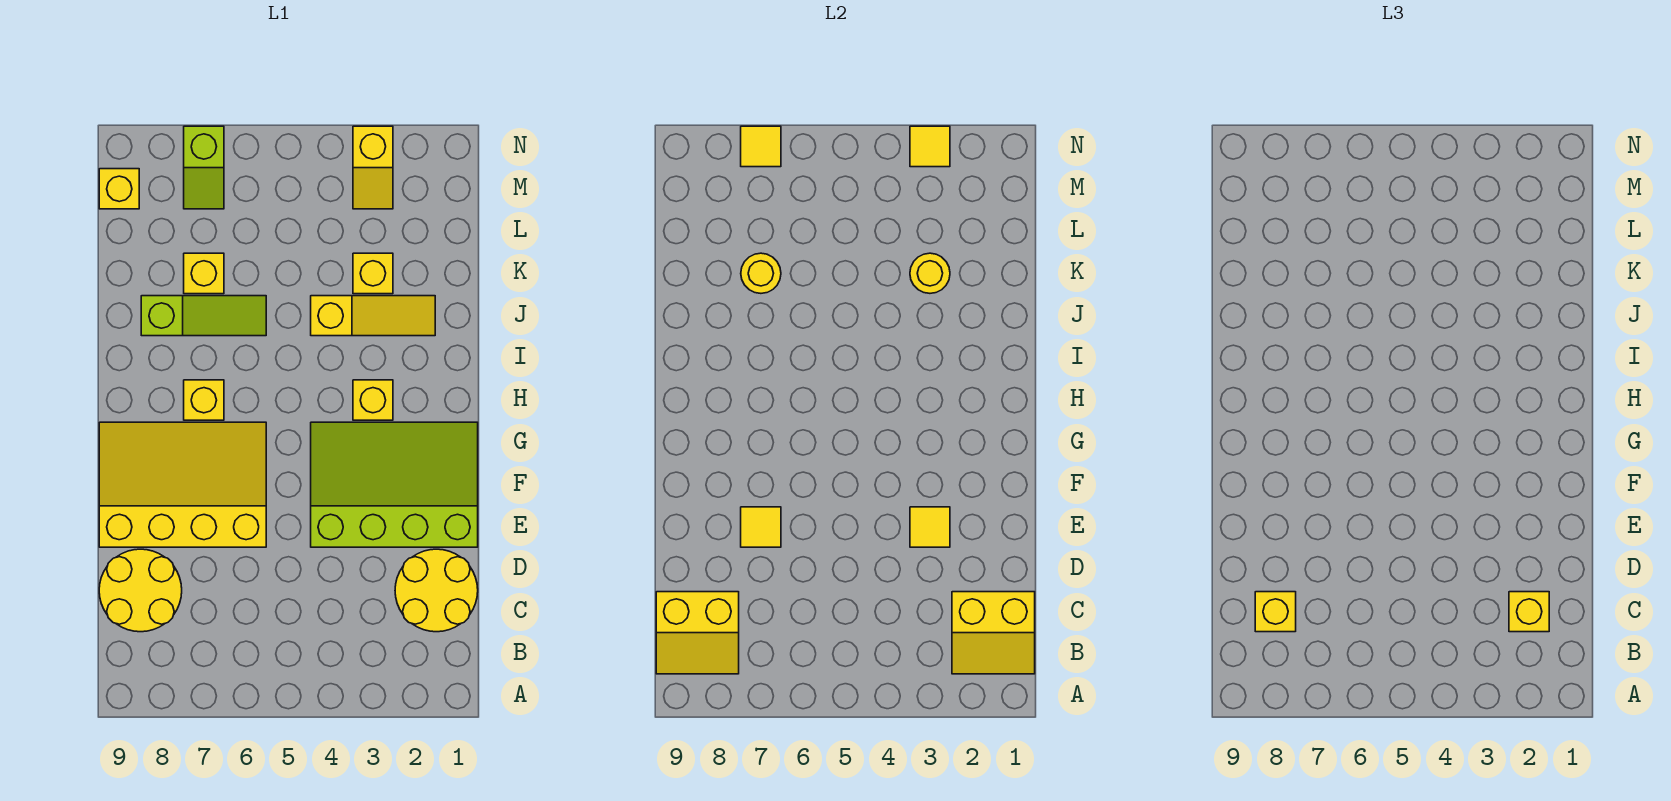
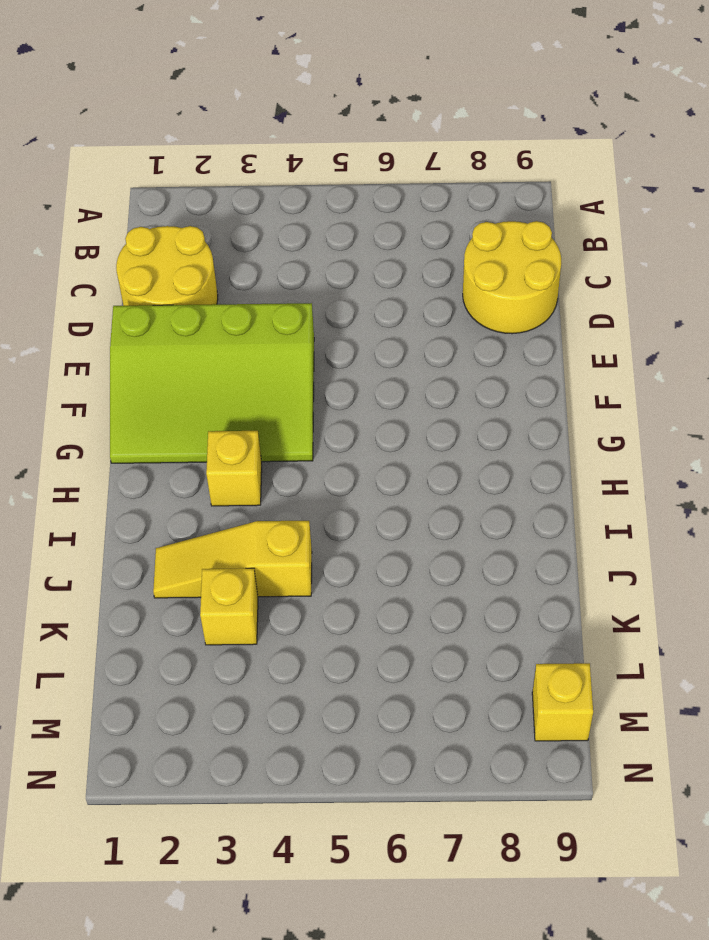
none -> yellow slope E6:G9 level 1 top E
none -> yellow brick H7 level 1
none -> lime slope J6:J8 level 1 top 8

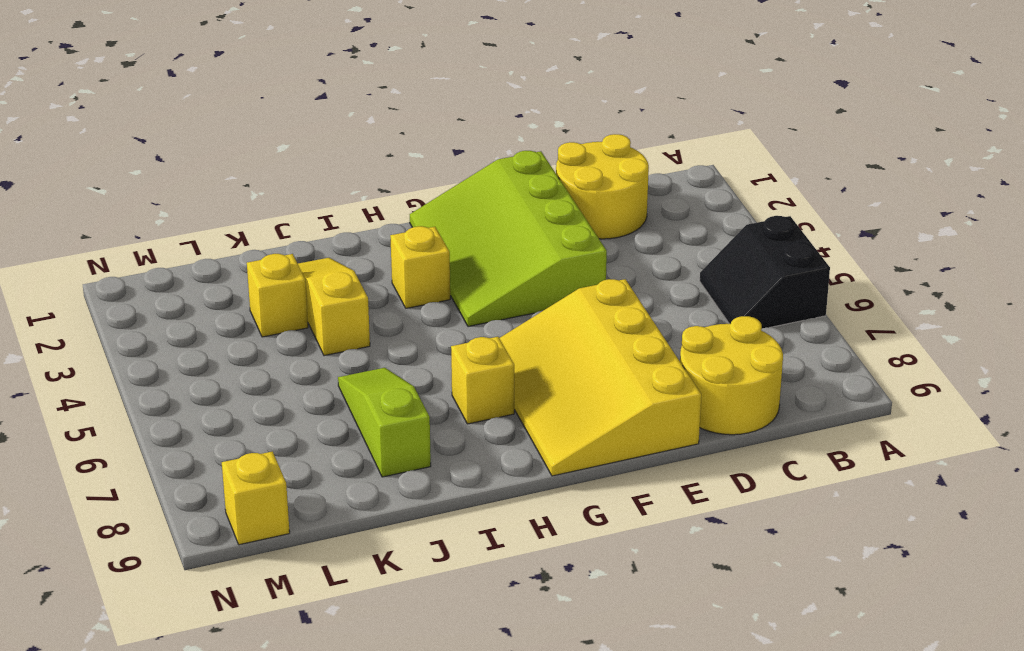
black slope A5:B6 level 1 top A -> none
none -> yellow brick K7 level 1
none -> yellow slope M3:N3 level 1 top N
none -> lime slope M7:N7 level 1 top N

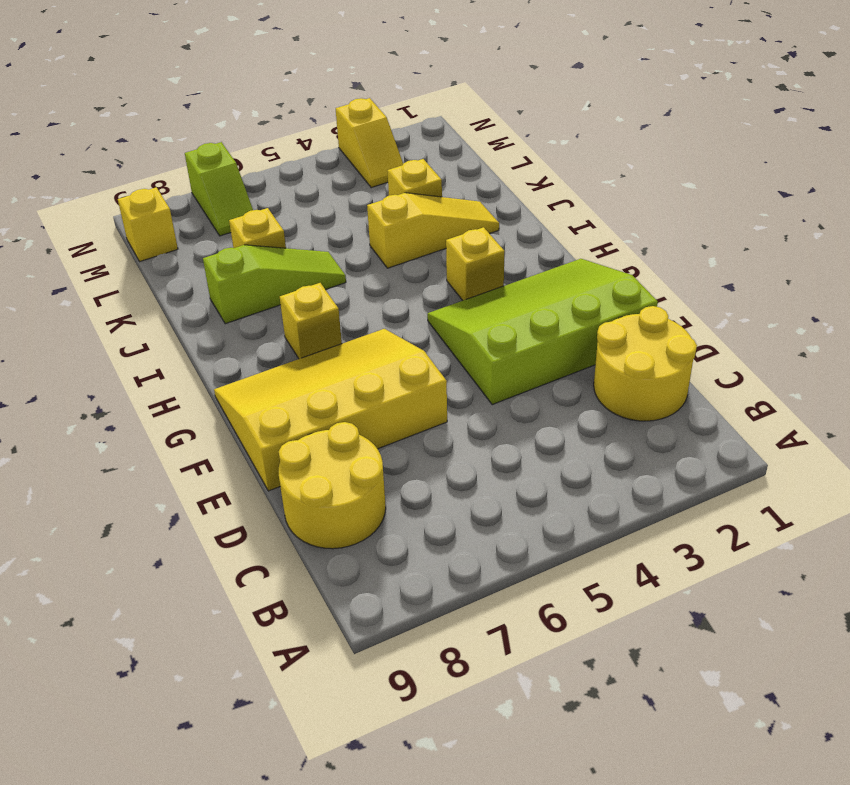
none -> yellow slope B1:C2 level 2 top C
none -> yellow slope B8:C9 level 2 top C
none -> yellow tile E3 level 2

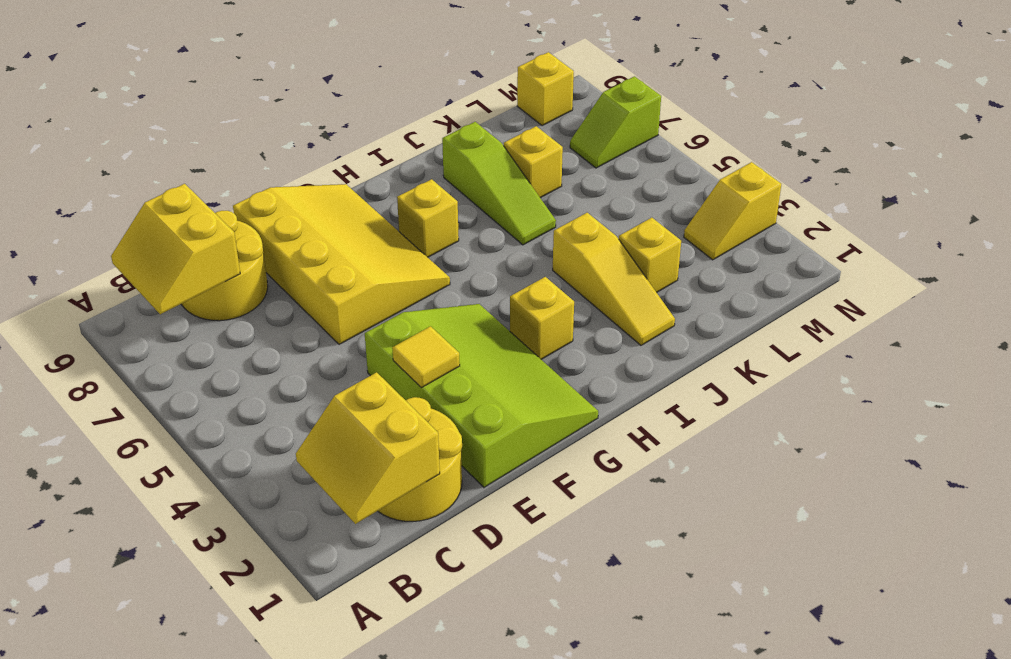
none -> yellow tile E7 level 2
none -> yellow round brick K3 level 2
none -> yellow round brick K7 level 2

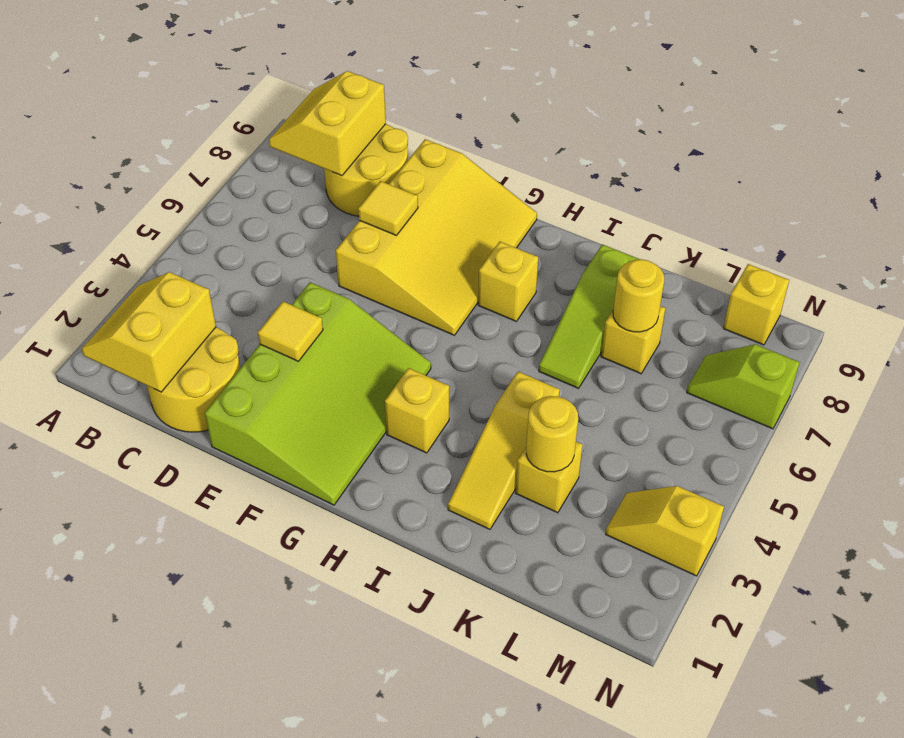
none -> yellow tile N3 level 2
none -> yellow tile N7 level 2
none -> yellow brick C2 level 3

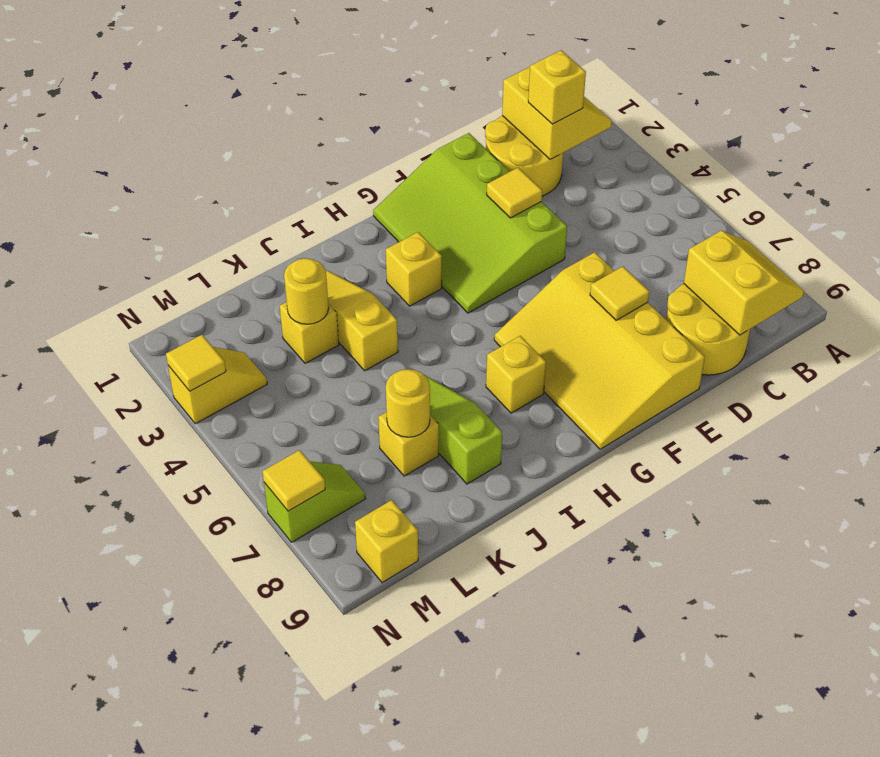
none -> yellow brick C8 level 3

